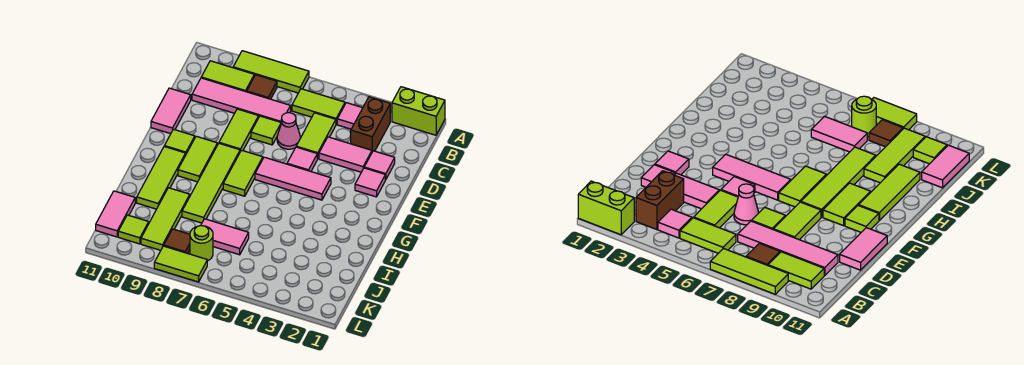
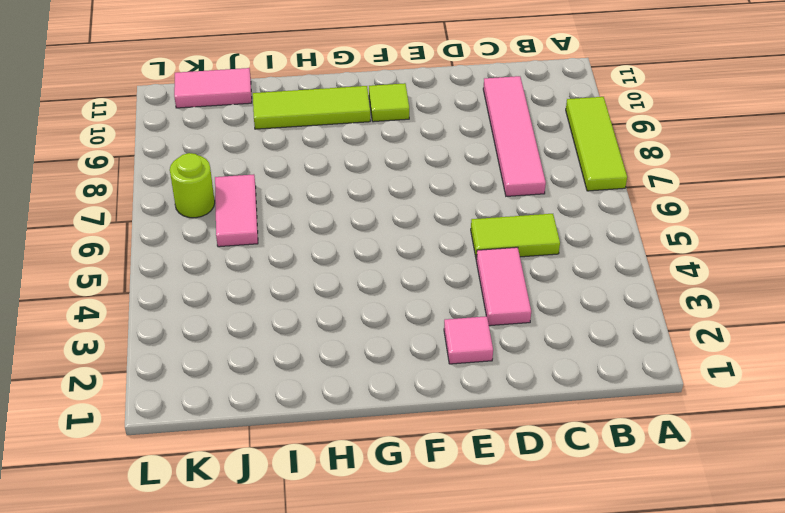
none -> lime brick A1:A2 level 1
none -> brown brick B3:C3 level 1
none -> pink tile B4 level 1
none -> lime tile B5:B6 level 1

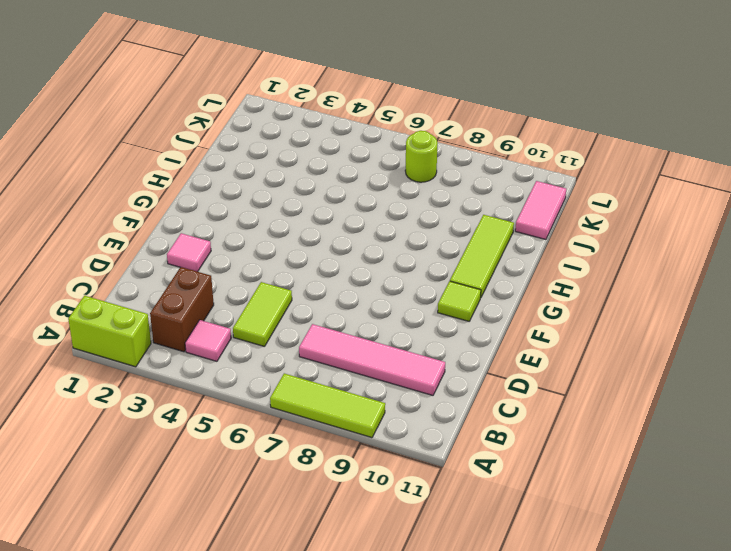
none -> lime tile B5:B6 level 1
none -> brown tile B8 level 1
none -> lime tile B9:B10 level 1
none -> pink tile D2 level 1

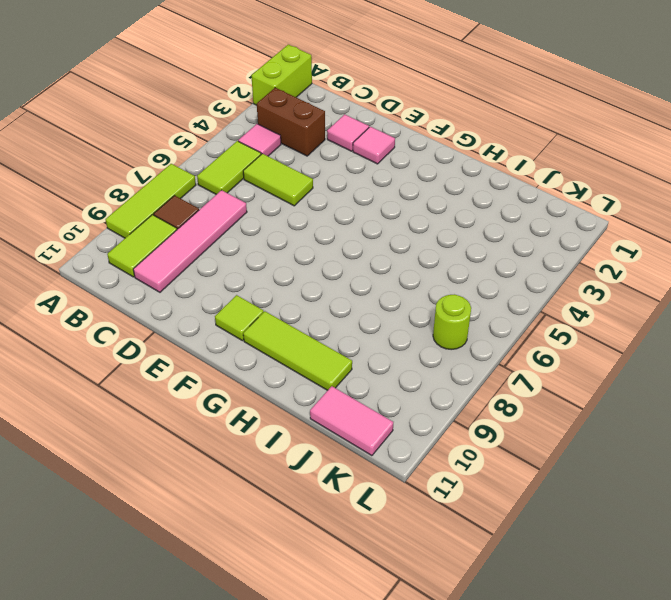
none -> pink tile D3:D4 level 1
none -> pink cone D6 level 1
none -> lime tile D7 level 1
none -> lime tile D8:E8 level 1

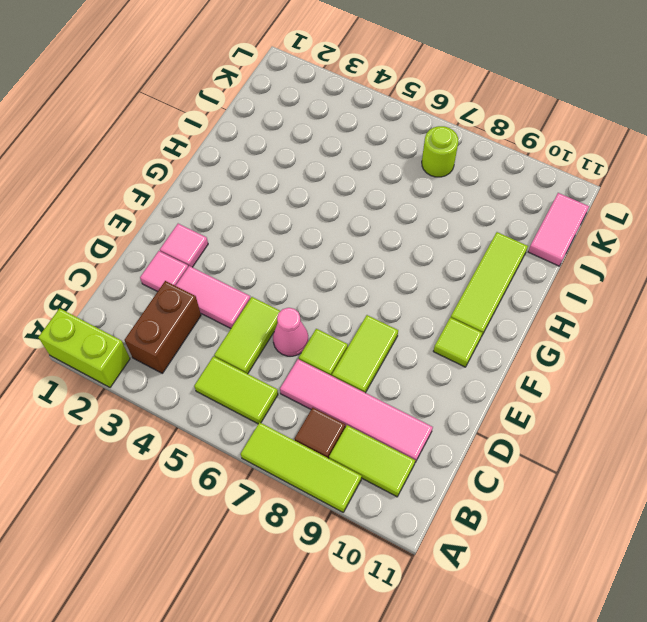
none -> pink tile B4 level 1
none -> pink tile D11:E11 level 1
none -> pink tile E5 level 1
none -> pink tile F4:F6 level 1

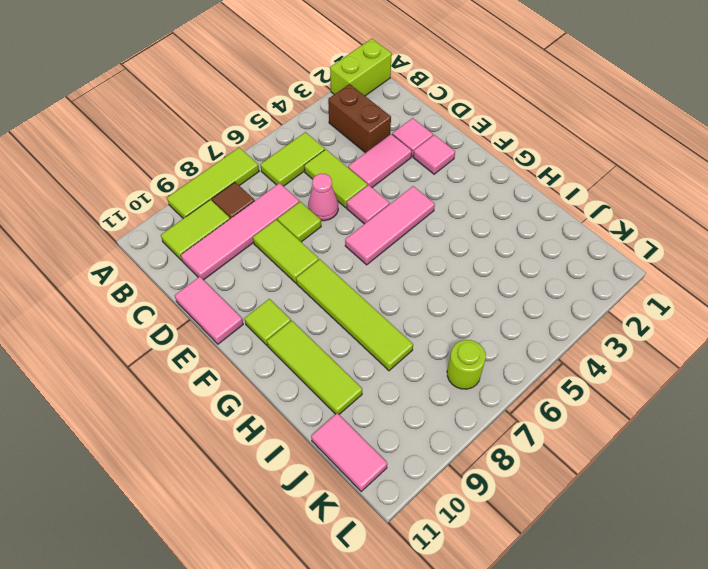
none -> pink tile B4 level 1
none -> lime tile F7:G7 level 1
none -> lime tile F9:G9 level 1
none -> lime tile I9:K9 level 1

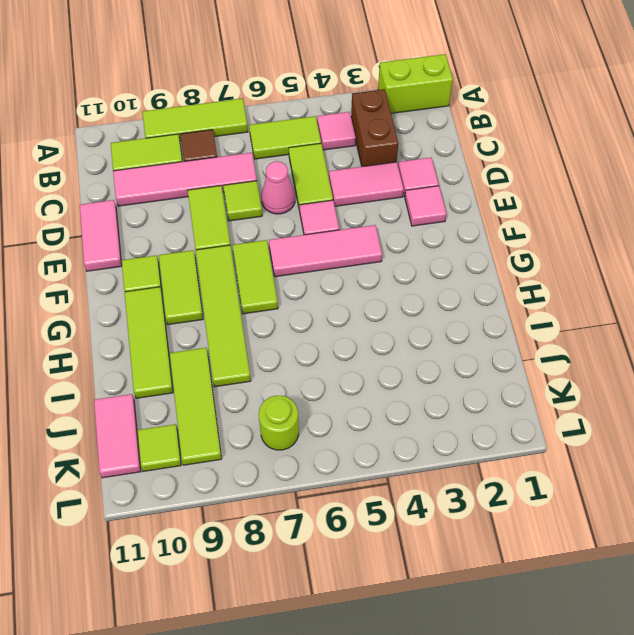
none -> pink tile J6:J7 level 1
none -> brown tile K8 level 1
none -> lime tile L7:L8 level 1

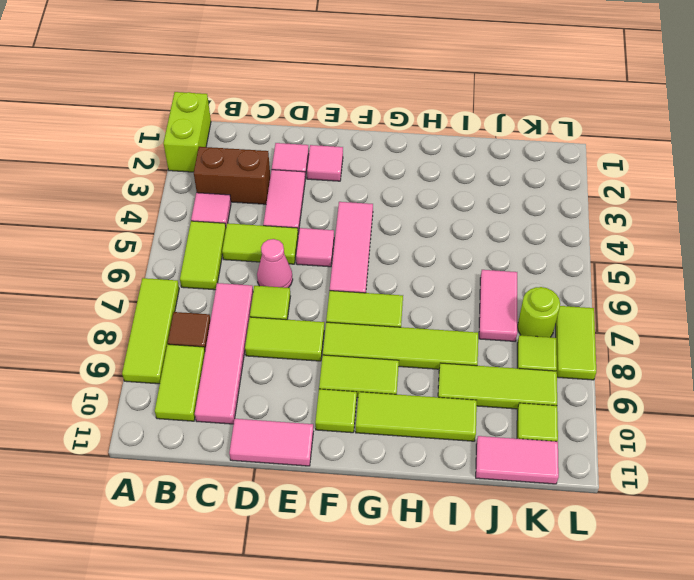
lime tile K8 level 1 -> brown tile K8 level 1

